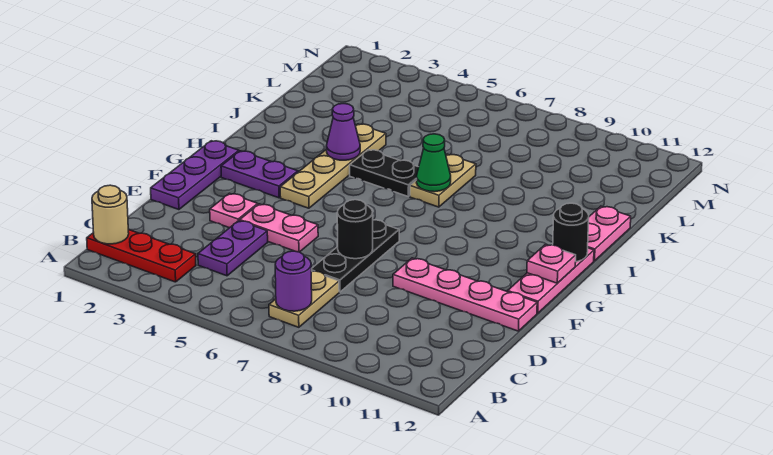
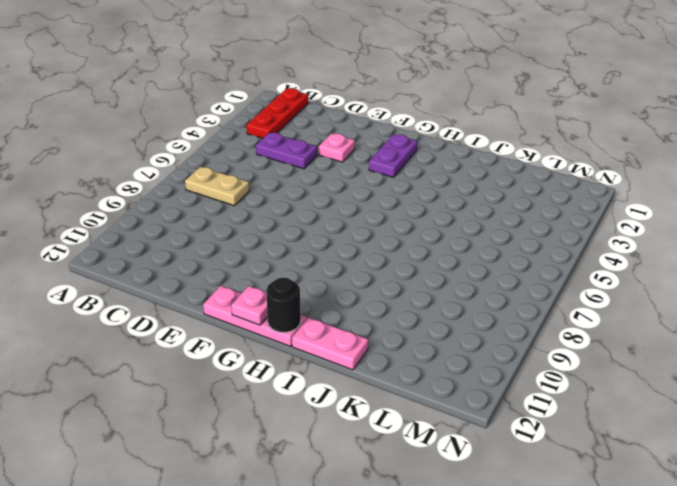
none -> black plate D7:F7 level 1
none -> purple plate E1:G1 level 1
none -> pink plate E4:E5 level 1

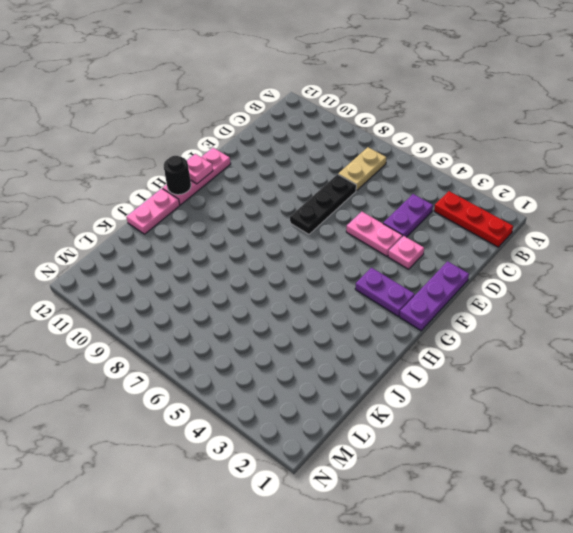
none -> pink plate E9:E12 level 1
none -> tan plate G4:J4 level 1
none -> black plate I5:I6 level 1

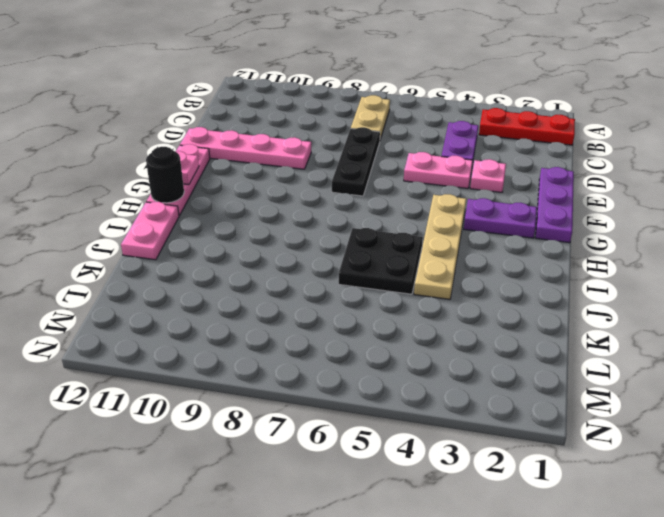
black plate I5:J6 level 1 -> black plate I5:I6 level 1
none -> tan plate I7:J7 level 1
none -> tan round brick B1 level 2
none -> purple round brick B7 level 2

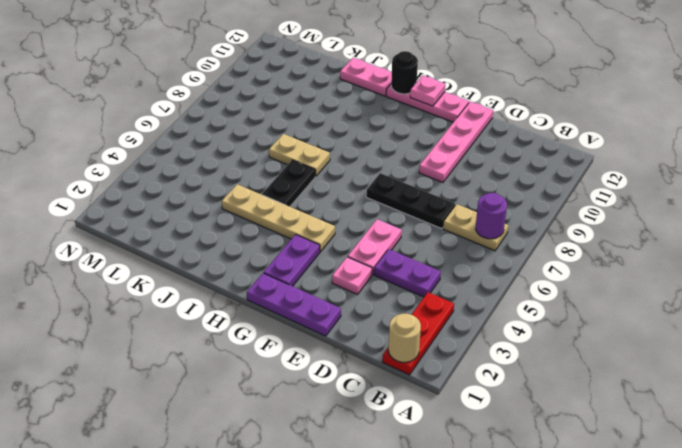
none -> black round brick E7 level 2
none -> purple cone I4 level 2
none -> green cone I7 level 2

